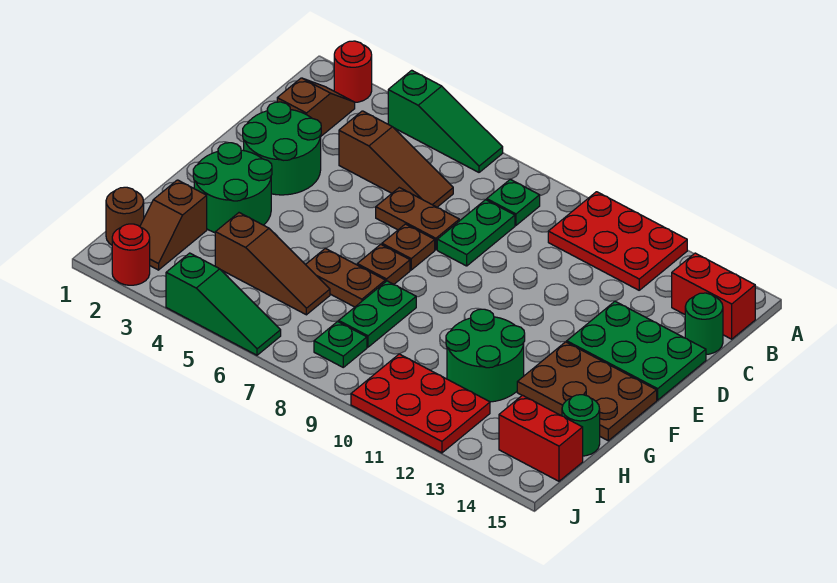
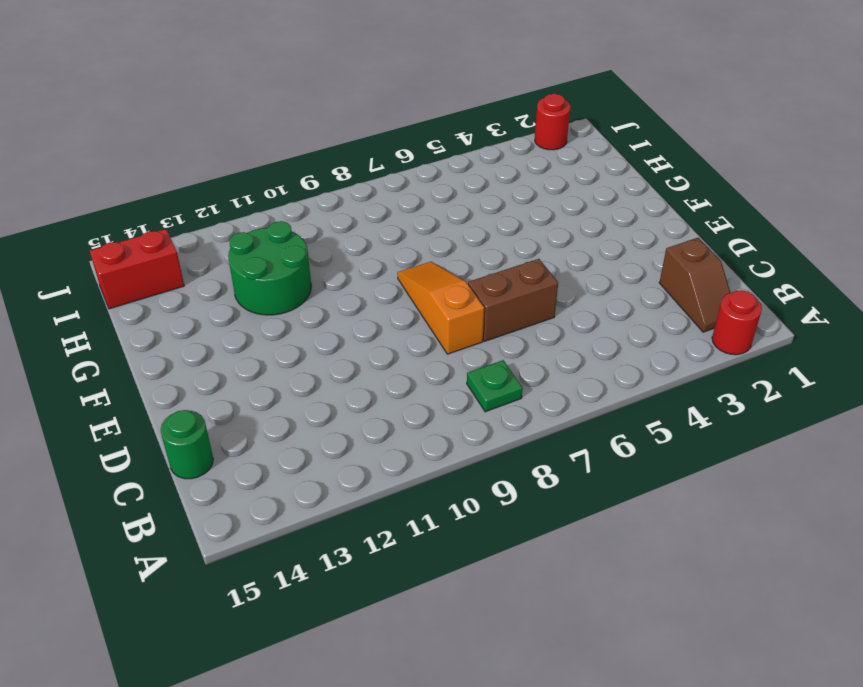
brown brick D6:D7 level 1 -> brown plate D6:D7 level 1
orange slope D8:F8 level 1 top D -> green plate C8:D8 level 1
none -> green slope A4:A6 level 1 top 4
none -> red plate A10:B12 level 1
none -> red brick B14:B15 level 1

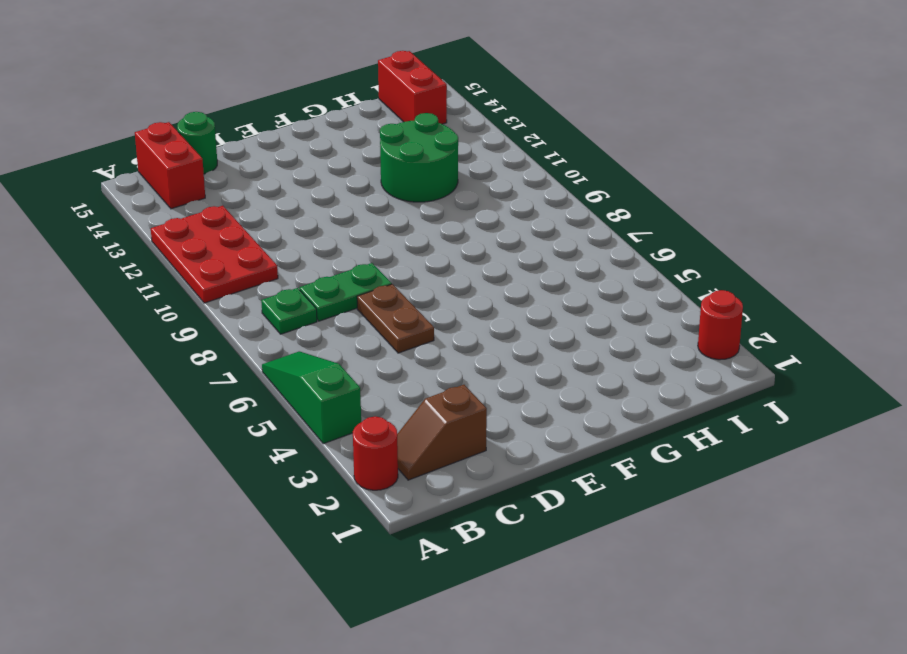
none -> brown slope C4:C6 level 1 top 4
none -> green round brick D2:E3 level 1
none -> green plate D13:E15 level 1

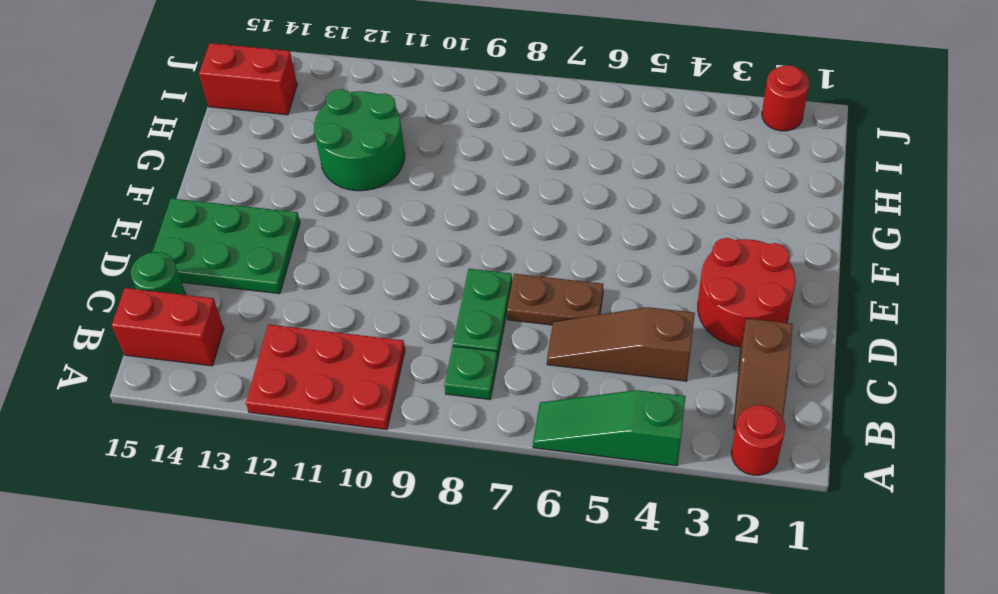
red round brick D2:E3 level 1 -> green round brick D2:E3 level 1
none -> brown plate E7 level 1
none -> green round brick F2:G3 level 1
none -> brown plate F7 level 1

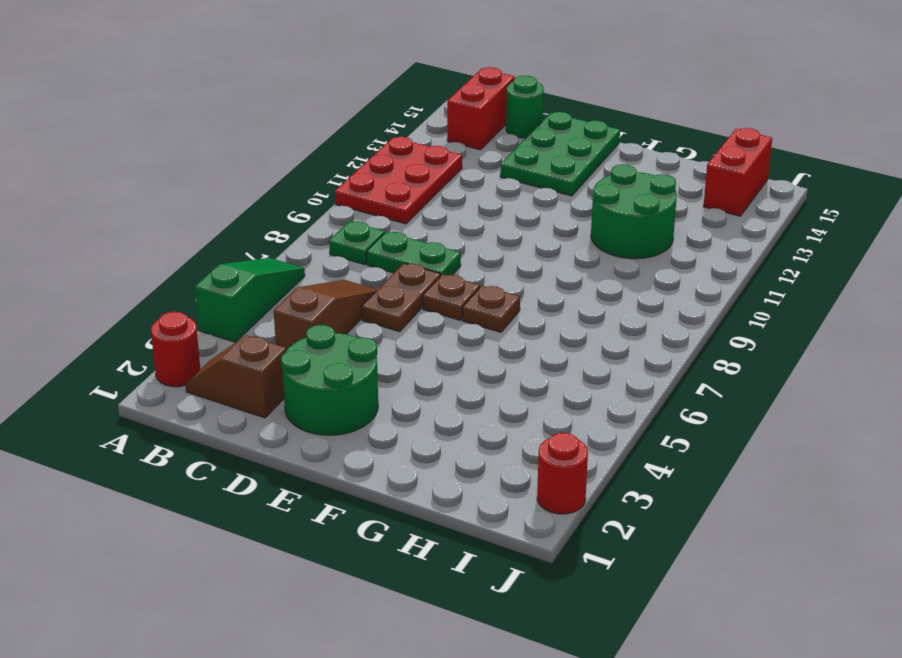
none -> green round brick F2:G3 level 1
none -> brown plate F13:G15 level 1
none -> brown plate G6:G7 level 1

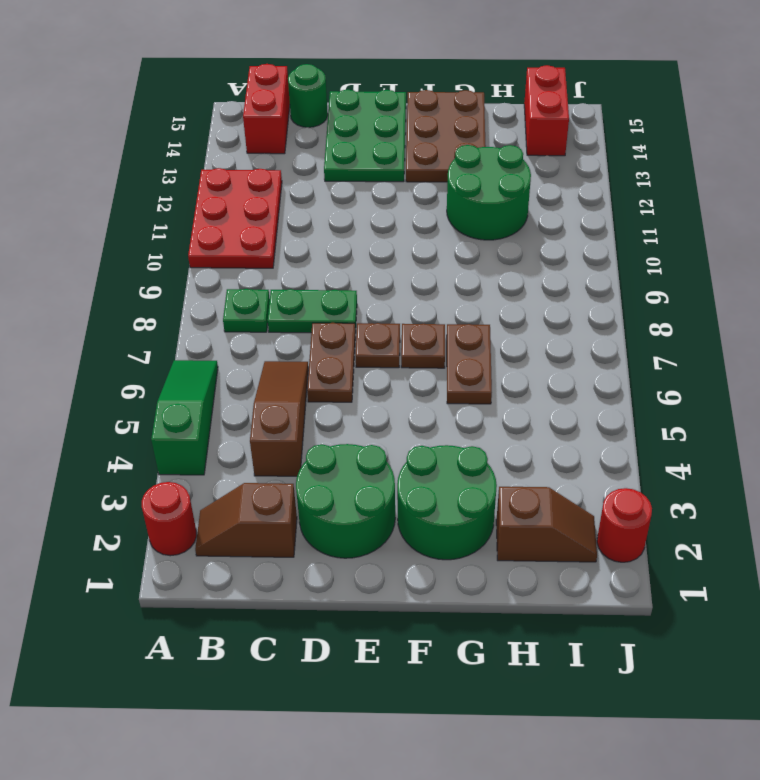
none -> green plate G8:H8 level 1
none -> brown slope H4:H6 level 1 top 4
none -> green round brick H15 level 1

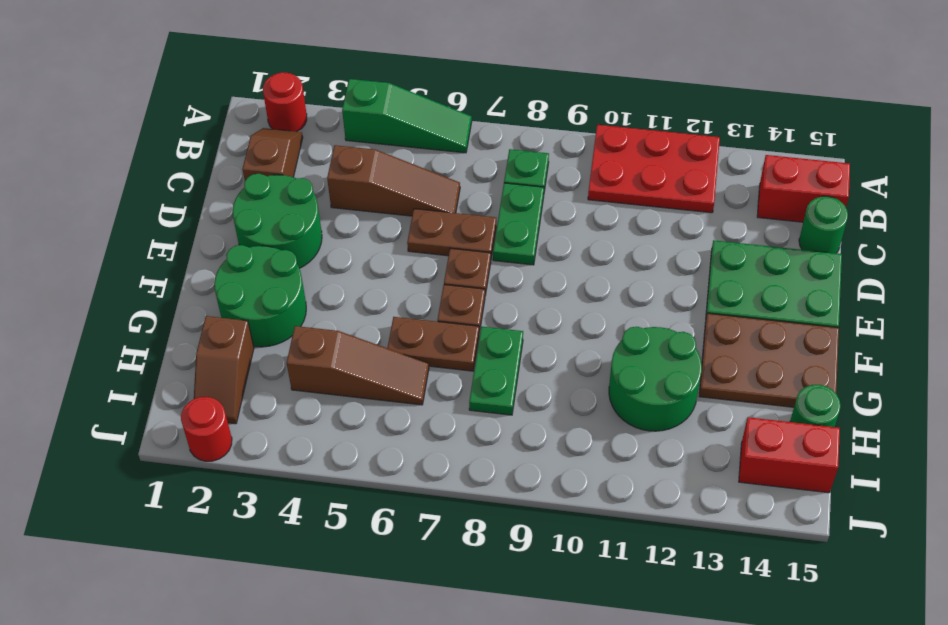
none -> brown round brick I1 level 1
none -> green plate I8 level 1
none -> red plate I10:J12 level 1

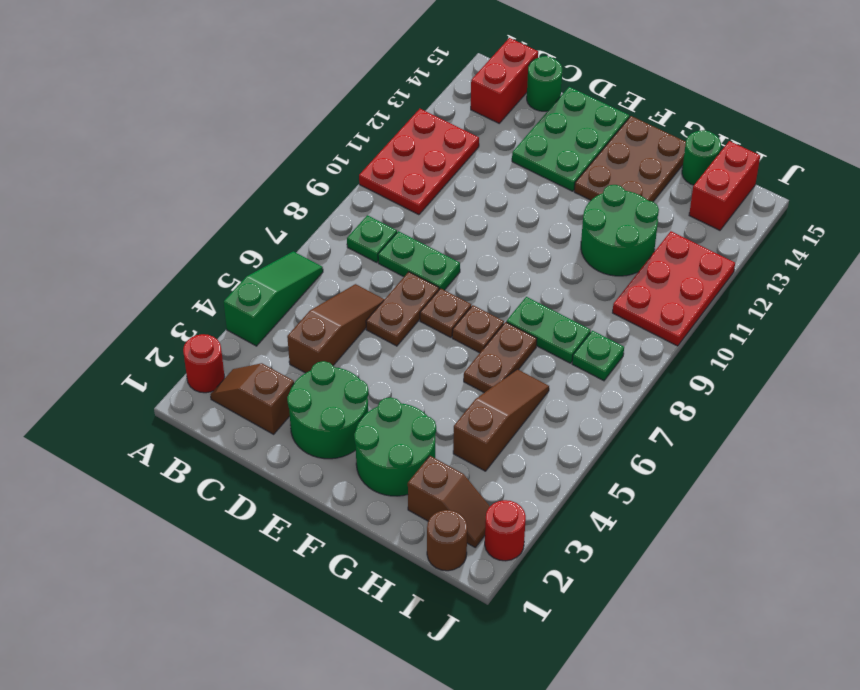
none -> green slope J4:J6 level 1 top 4

